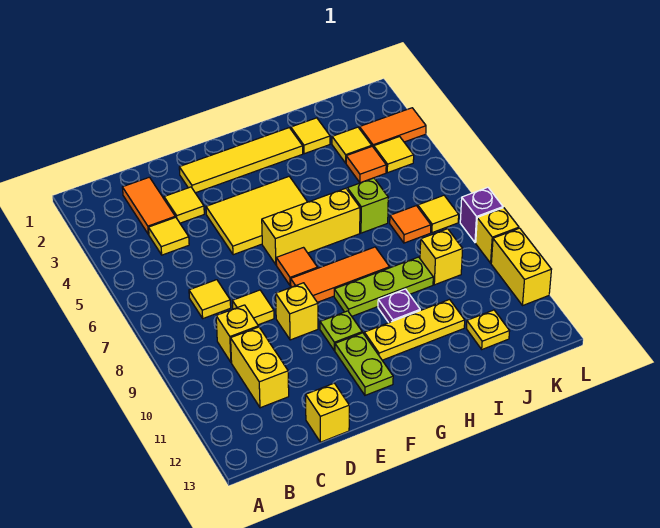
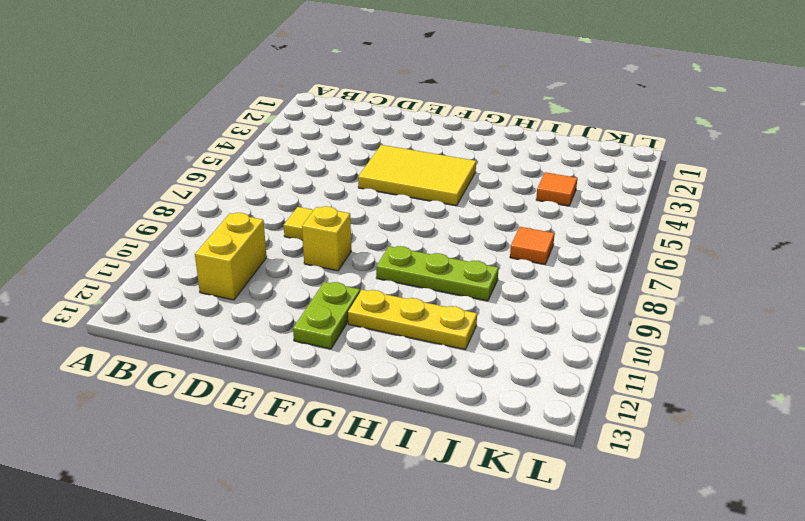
none -> orange tile C2:C3 level 1
none -> yellow tile C4 level 1
none -> yellow tile C7 level 1
none -> yellow brick C9 level 1

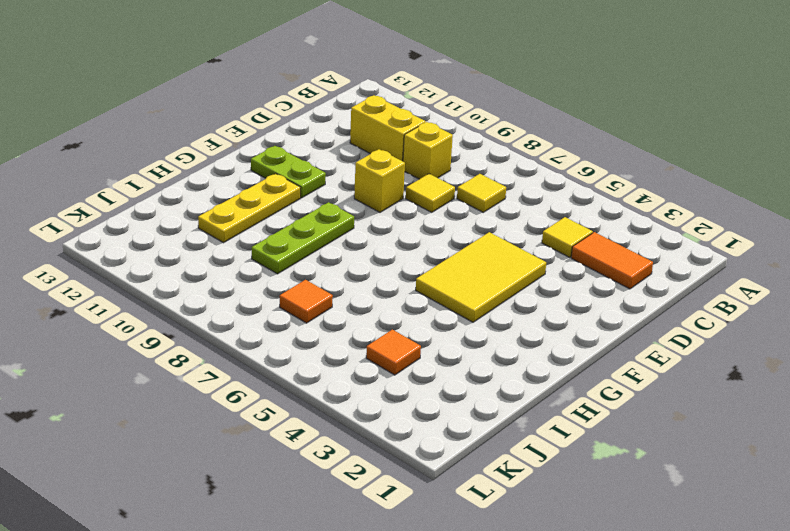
none -> yellow tile D3 level 1
none -> yellow brick D13 level 1
none -> yellow tile E2:H2 level 1
none -> yellow brick F6:H6 level 1

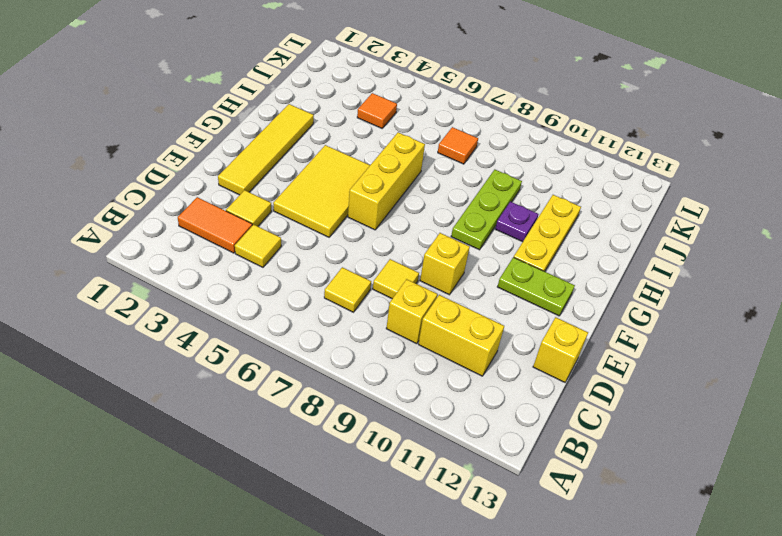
none -> orange tile F7 level 1
none -> orange tile F8:H8 level 1
none -> lime plate F10 level 1
none -> yellow tile I2 level 1

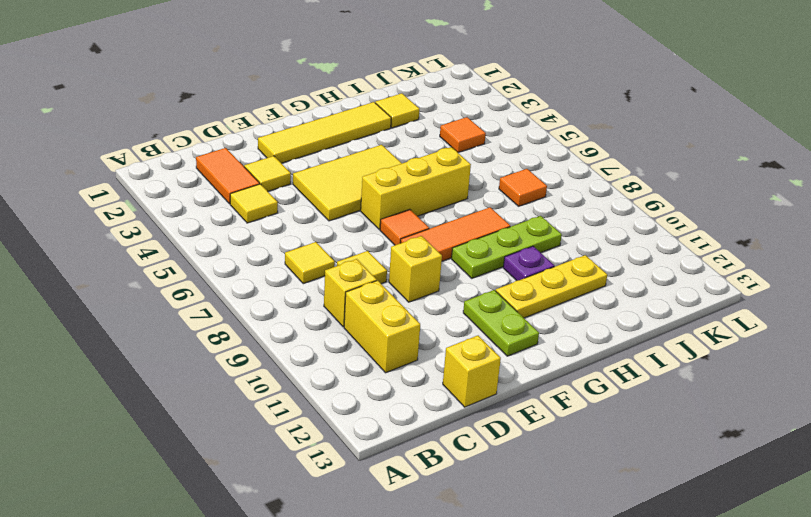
none -> lime plate F10 level 1
none -> lime brick I6 level 1
none -> yellow tile J3 level 1
none -> yellow brick J9 level 1

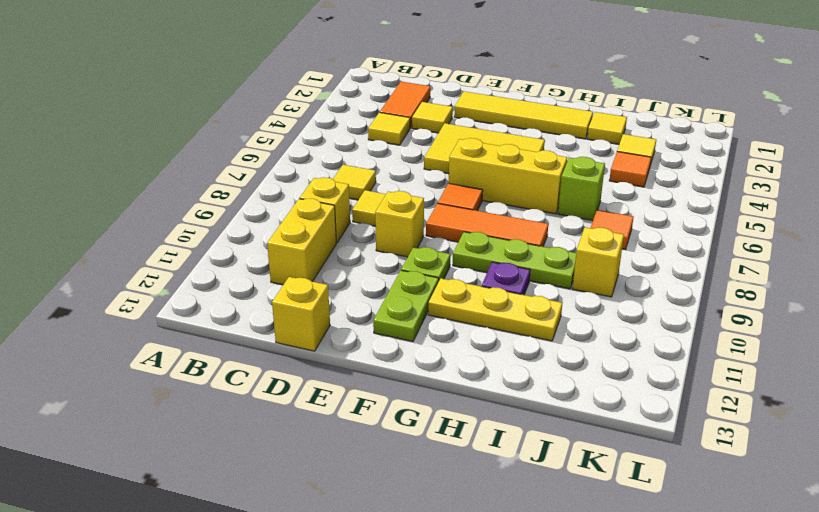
none -> yellow plate J12 level 1
none -> orange tile K3:L3 level 1
none -> yellow tile K4 level 1
none -> yellow tile K7 level 1

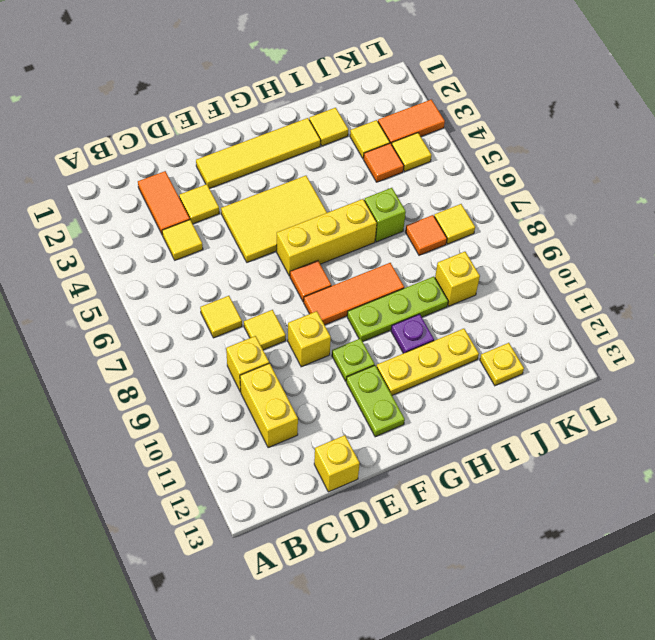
none -> purple brick L8 level 1
none -> yellow brick L9 level 1
none -> yellow brick L10:L11 level 1

